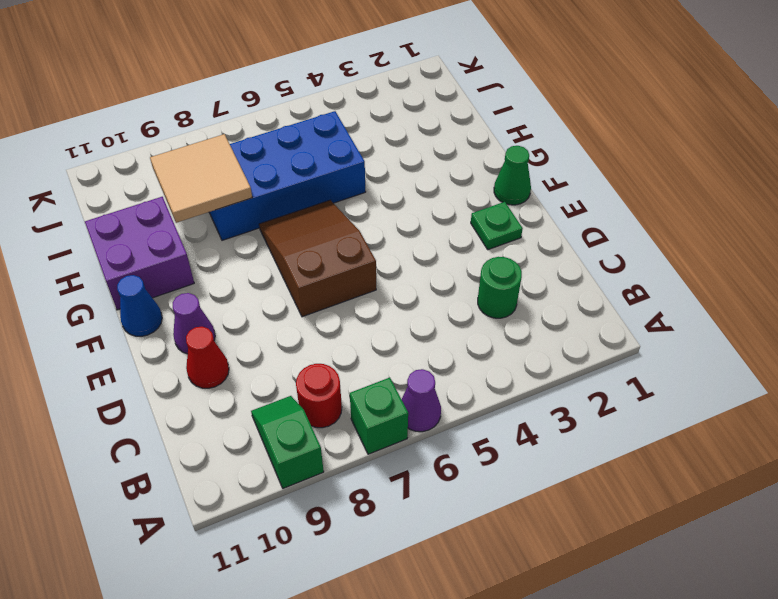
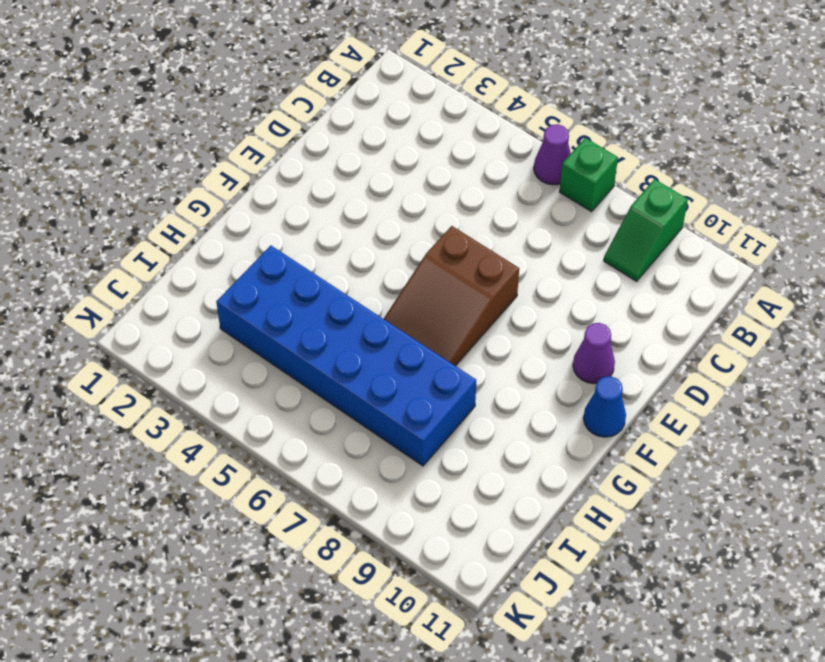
blue brick H3:I8 level 1 -> blue brick H5:I8 level 1
none -> red round brick B8 level 1
none -> green round brick C3 level 1
none -> red cone D10 level 1

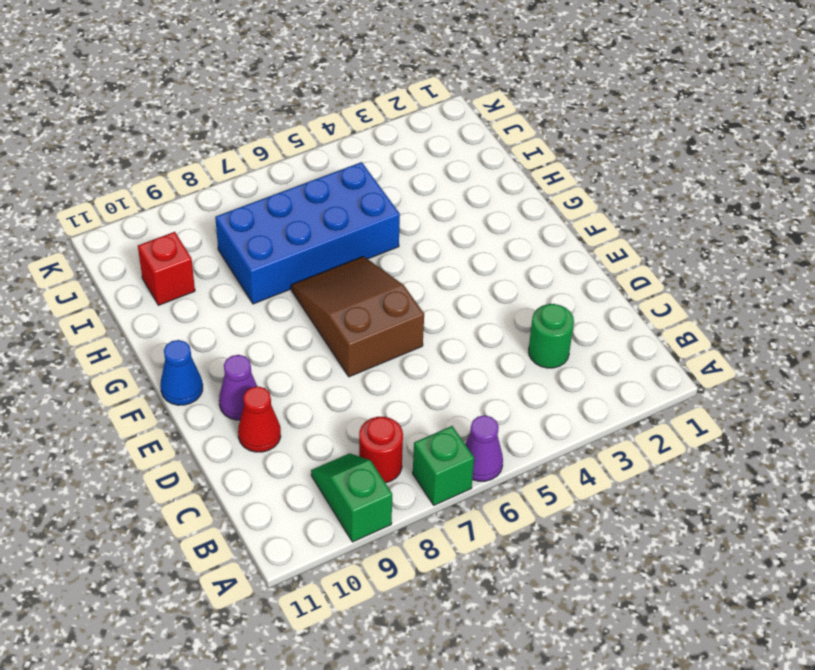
red brick I10 level 1 -> none
none -> green plate E2 level 1
none -> green cone F1 level 1
none -> purple brick G10:H11 level 1

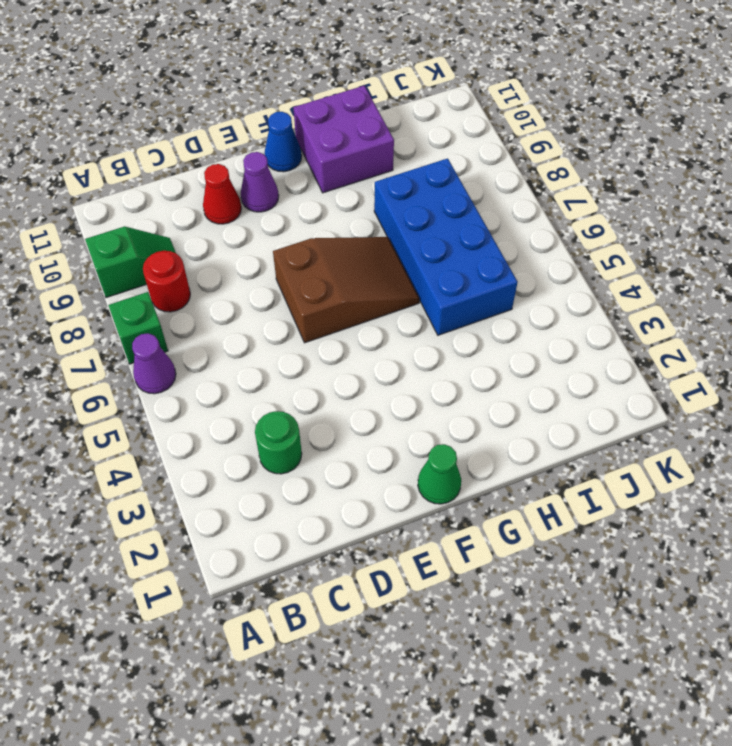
none -> green plate E2 level 1
none -> tan tile H8:I9 level 2

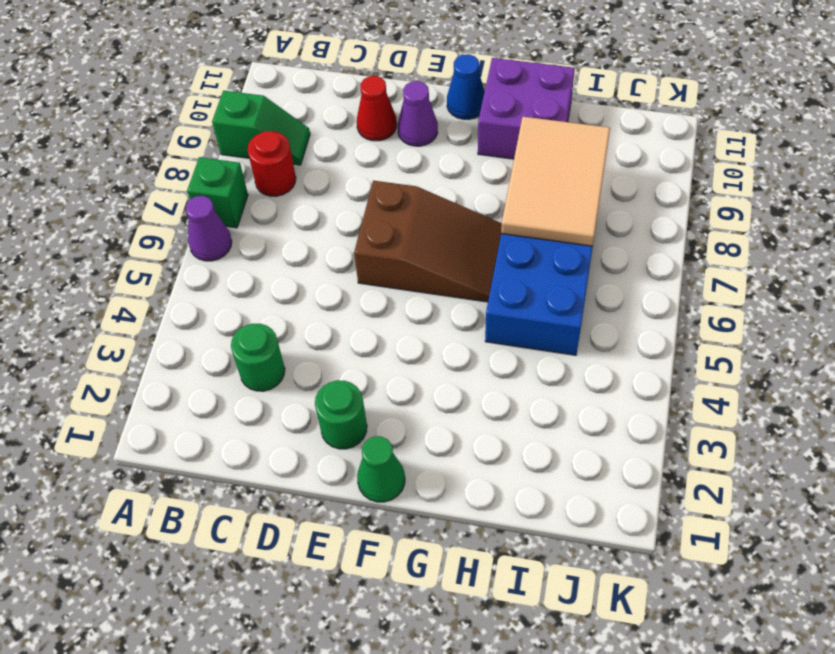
green round brick E2 level 1 -> green plate E2 level 1
tan tile H7:I9 level 2 -> tan tile H8:I9 level 2

